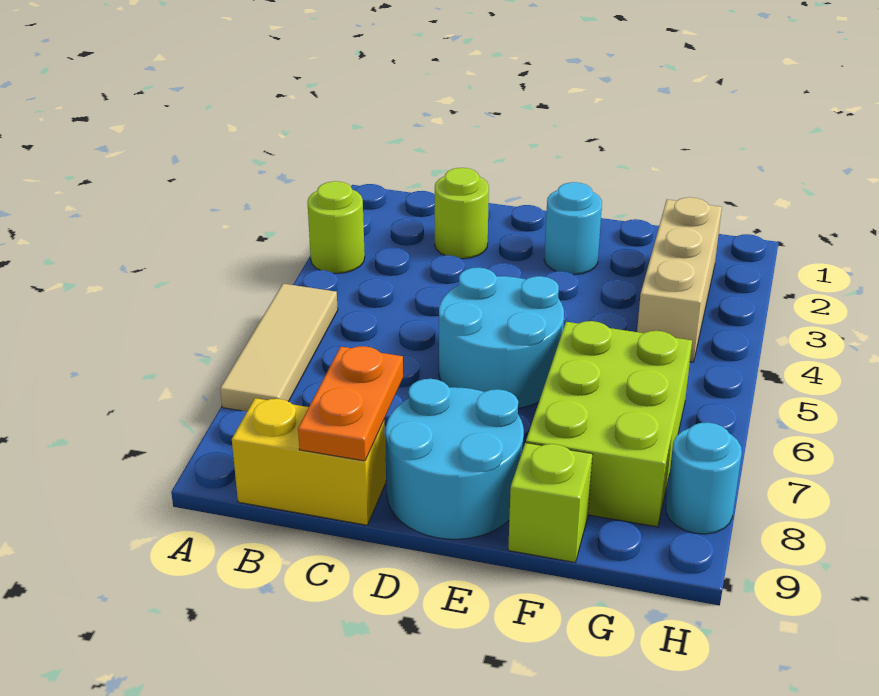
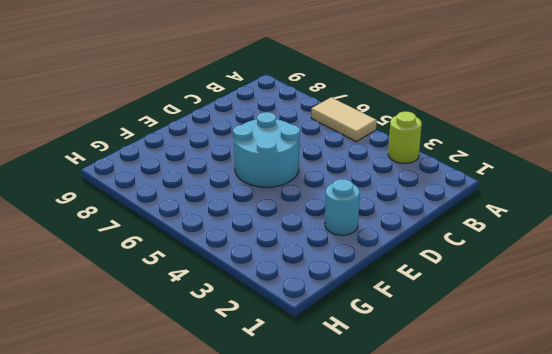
tan tile A5:A6 level 1 -> tan tile A5:A7 level 1
none -> yellow brick B9:C9 level 1
none -> lime round brick C2 level 1
none -> cyan round brick D8:E9 level 1

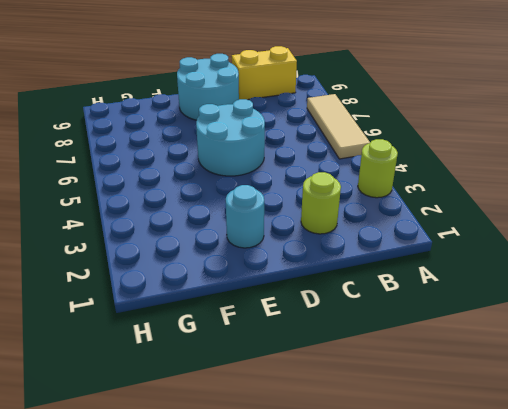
none -> lime brick F6:G8 level 1
none -> lime brick F9 level 1
none -> tan brick G2:G4 level 1

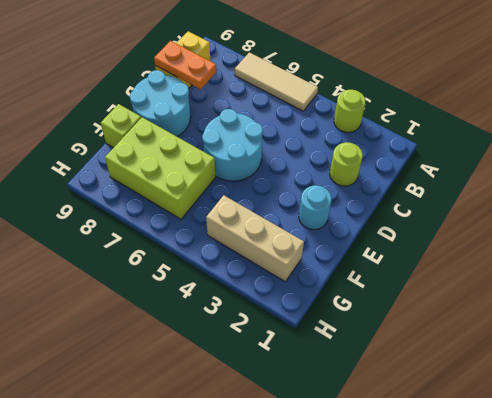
none -> cyan round brick H8 level 1

